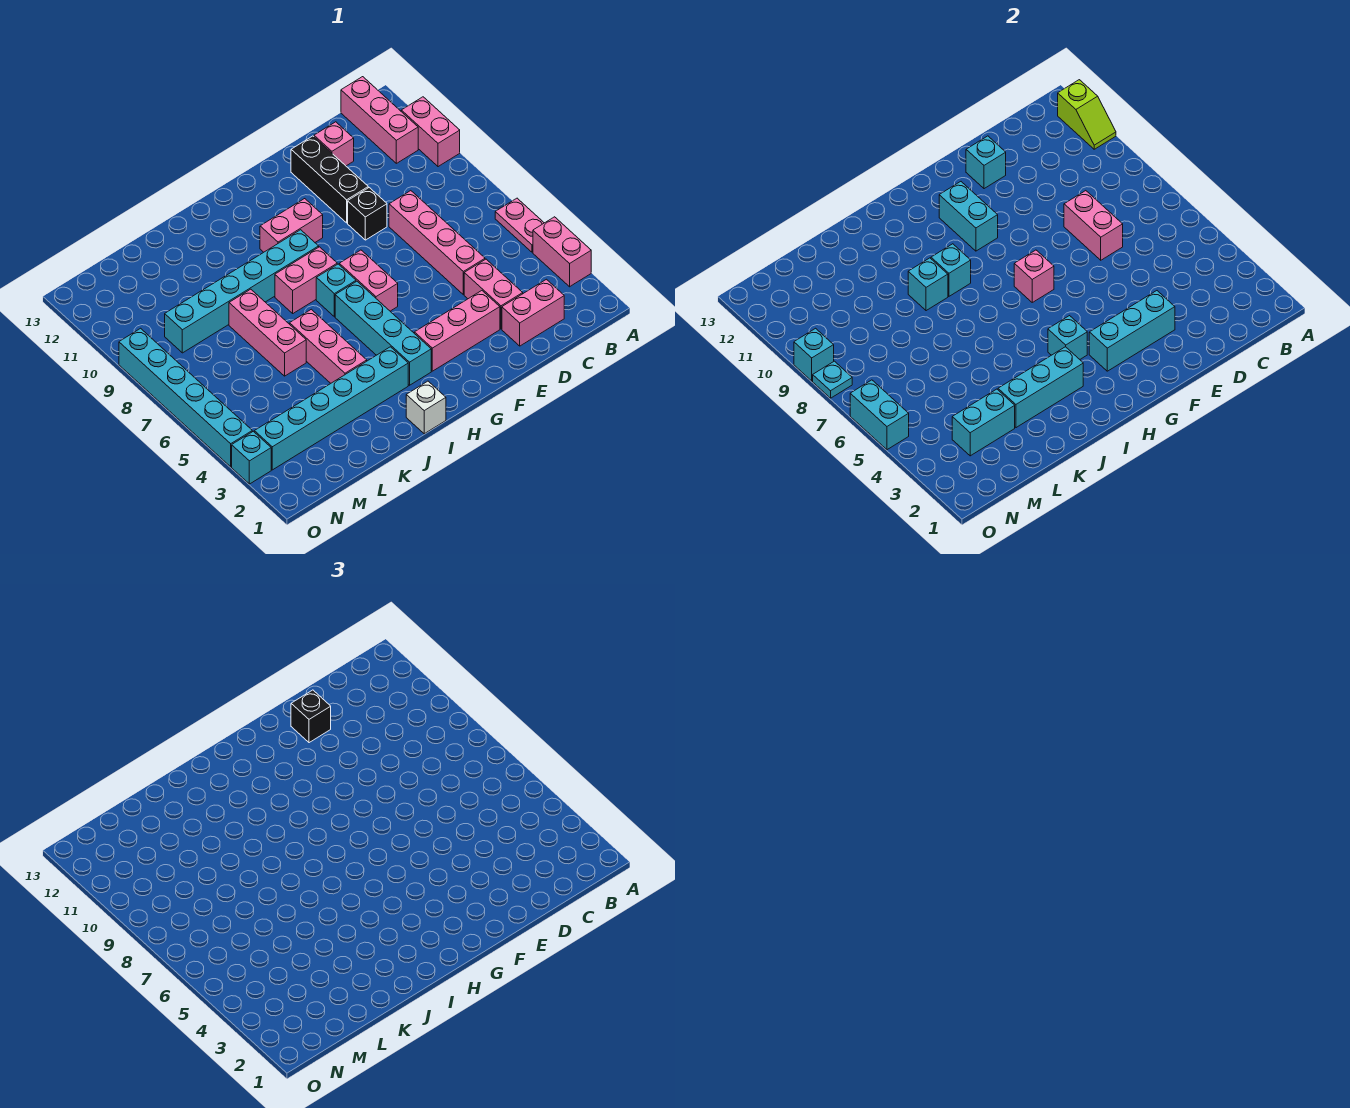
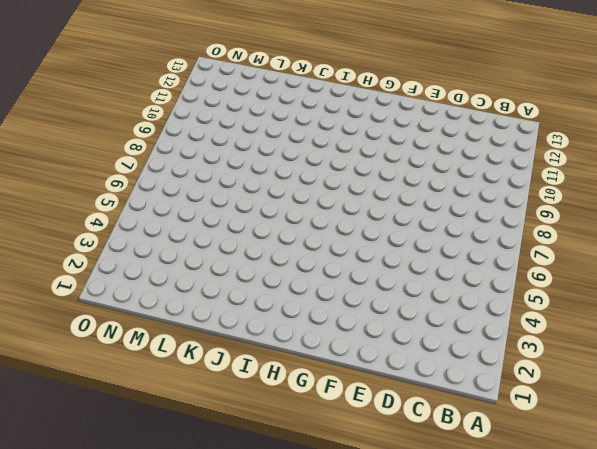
none -> pink brick A3:A4 level 1
none -> pink plate A5:A6 level 1
none -> pink brick A10:A11 level 1
none -> pink brick B11:B13 level 1

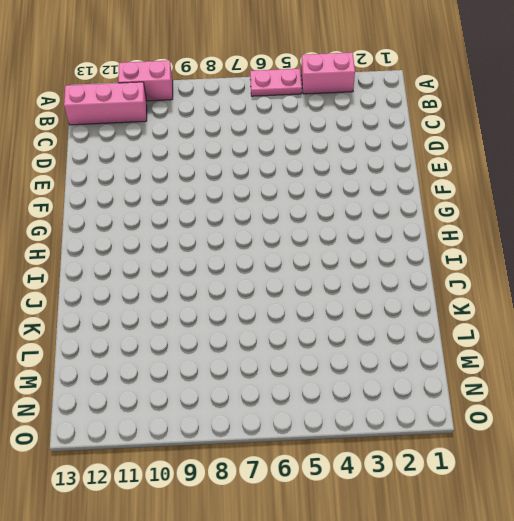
none -> pink brick C2:D2 level 1
none -> pink brick D3:D4 level 1
none -> pink brick D5:D8 level 1
none -> pink brick D12 level 1

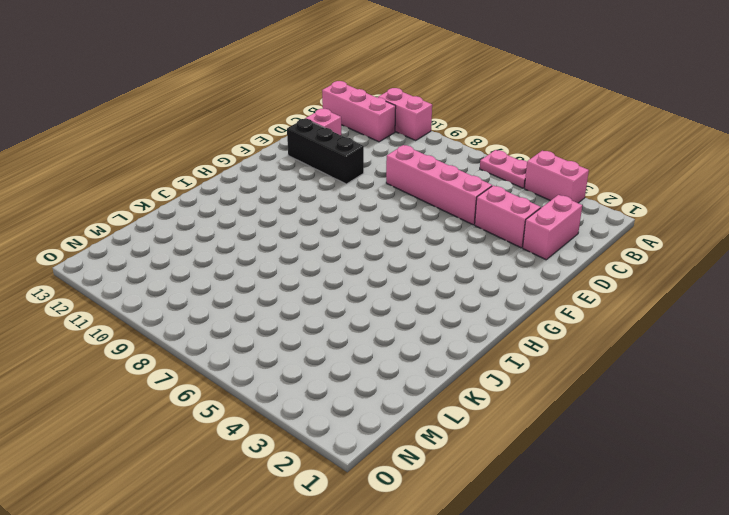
none -> pink brick E3:G3 level 1
none -> black brick E9 level 1
none -> pink brick G6:G7 level 1
none -> pink brick G10:H10 level 1

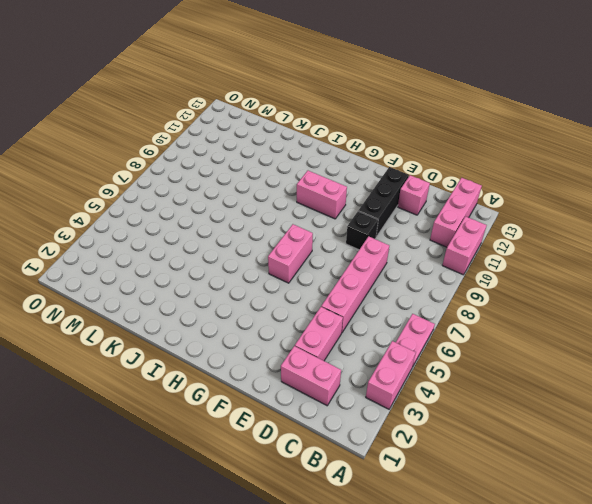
none -> pink brick E3:G3 level 1
none -> cyan brick H3:H6 level 1
none -> cyan brick H7 level 1
none -> pink brick H8:I8 level 1

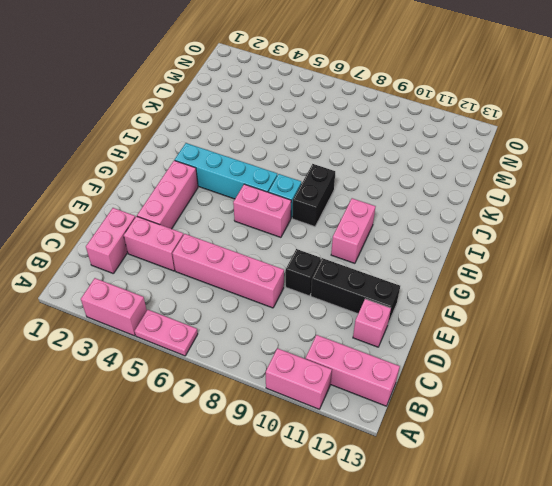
black brick H8:I8 level 1 -> pink brick H8:I8 level 1
none -> cyan brick H9:M9 level 1
none -> white brick I1 level 1
none -> cyan brick I3:N3 level 1
none -> pink brick J4:J6 level 1

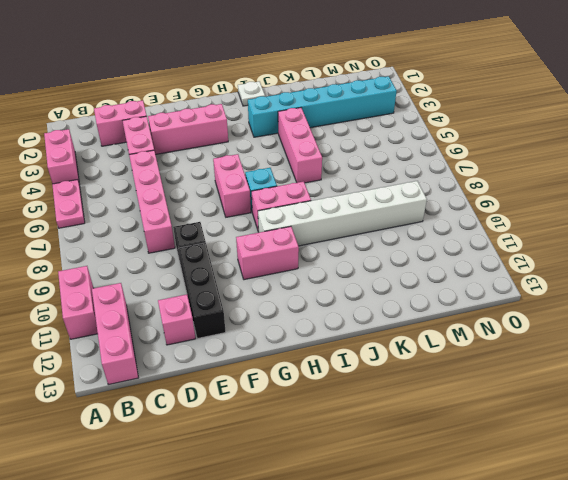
white brick H9:M9 level 1 -> cyan brick H9:M9 level 1
white plate I1 level 1 -> white brick I1 level 1
none -> cyan brick H3:H6 level 1
none -> pink brick K6:K8 level 1
none -> cyan brick O3 level 1
none -> cyan brick O4:O9 level 1

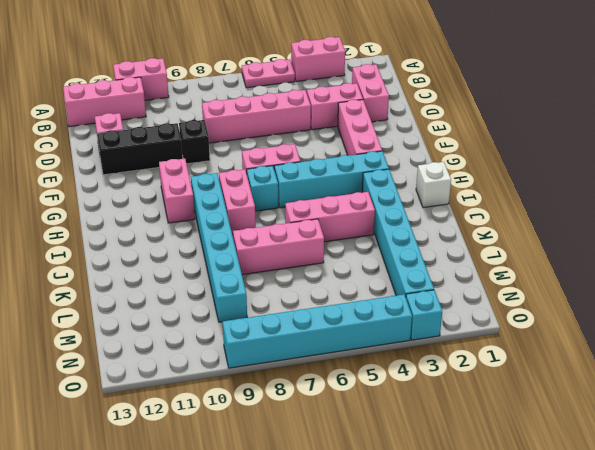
none -> lime slope A11:A12 level 2 top 12
none -> pink brick D7:D8 level 2
none -> cyan brick E3:G3 level 2
none -> cyan brick E12 level 2

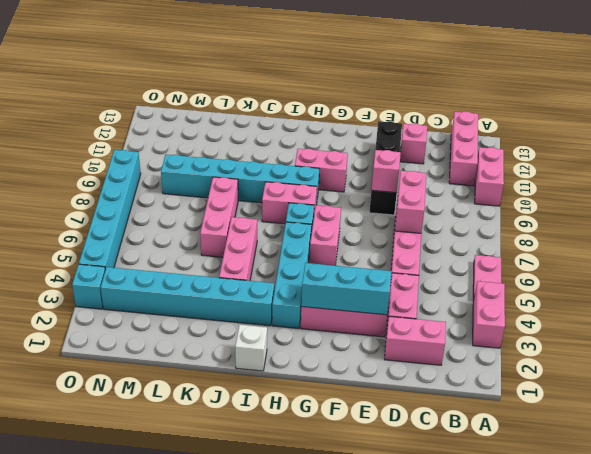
pink brick E9 level 2 -> pink brick G7 level 2
none -> lime slope A11:A12 level 2 top 12
none -> cyan brick E12 level 2
none -> cyan brick G10:G11 level 2
none -> cyan brick H4 level 2

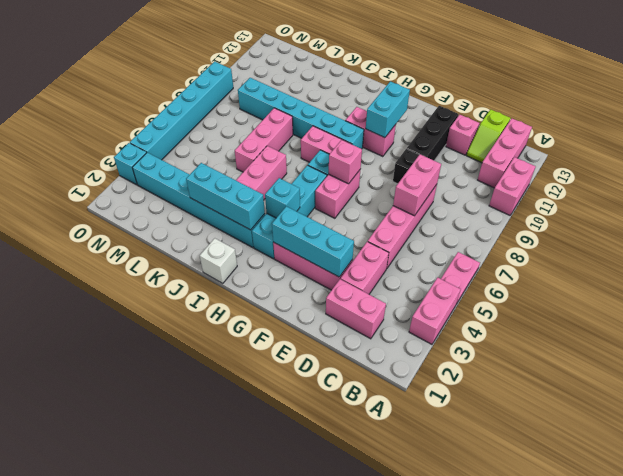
lime slope C12:C13 level 1 top 13 -> lime slope A11:A12 level 2 top 12
none -> cyan brick E12 level 2
none -> cyan brick I9 level 2
none -> cyan brick J9 level 2
none -> cyan brick L3:M3 level 2

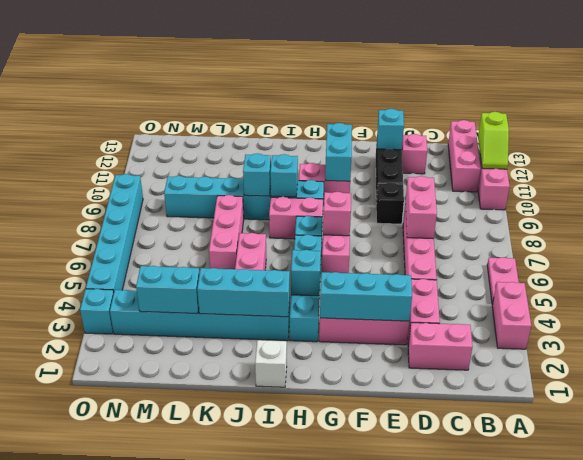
none -> cyan brick O5:O6 level 2
none -> cyan plate O8 level 2
none -> cyan brick O9 level 2
none -> black brick E12 level 3

